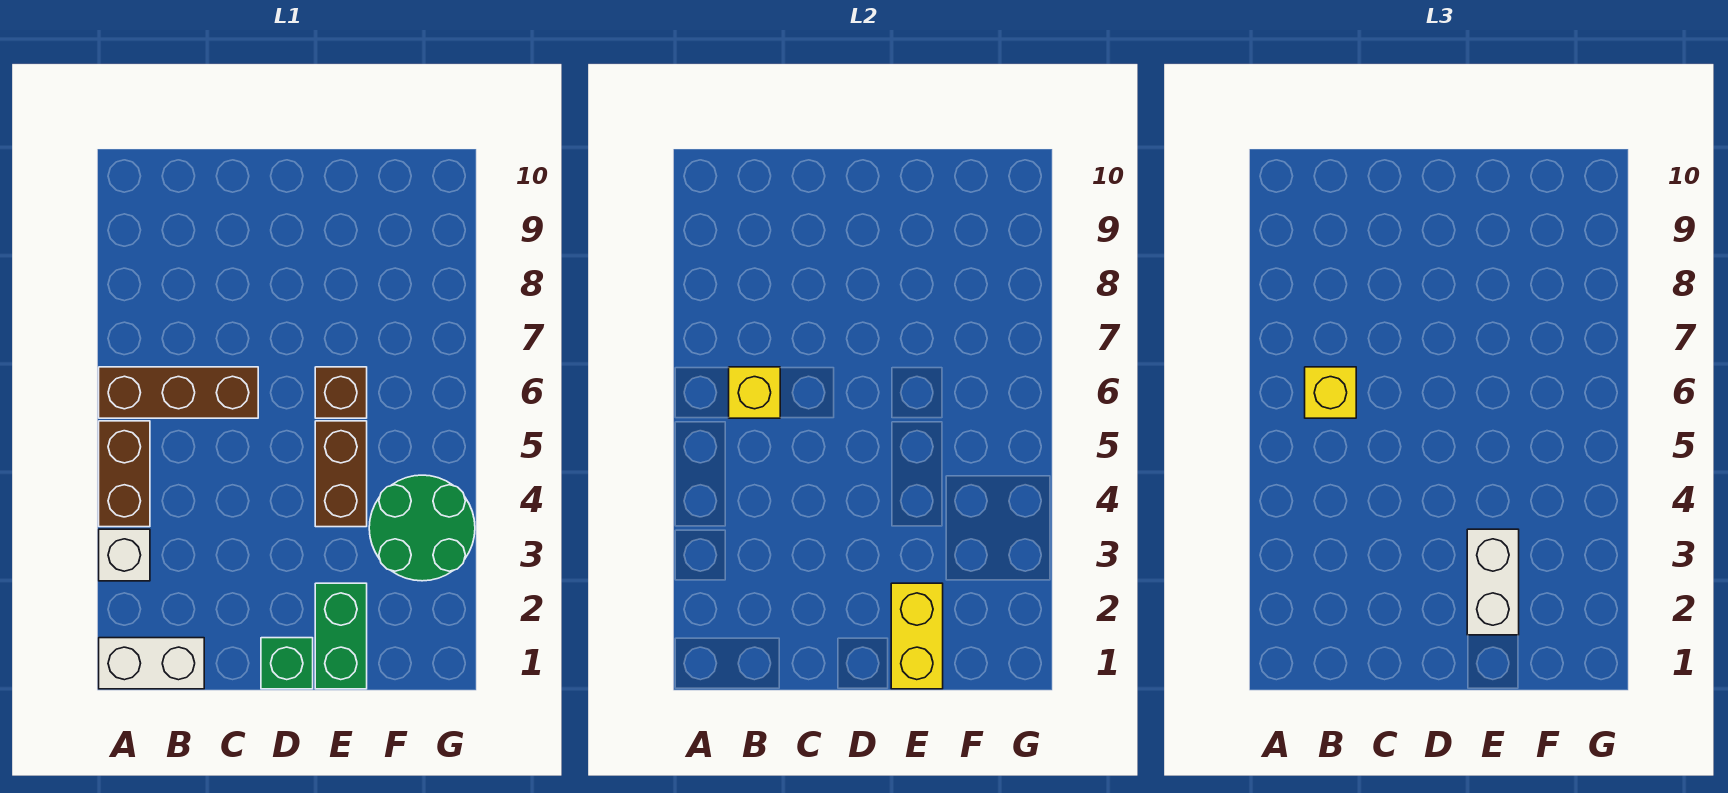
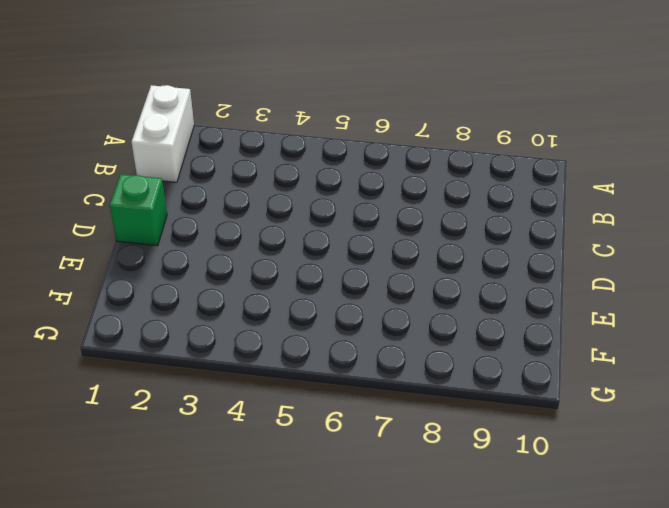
none -> white brick A3 level 1
none -> brown brick A4:A5 level 1
none -> brown brick A6:C6 level 1

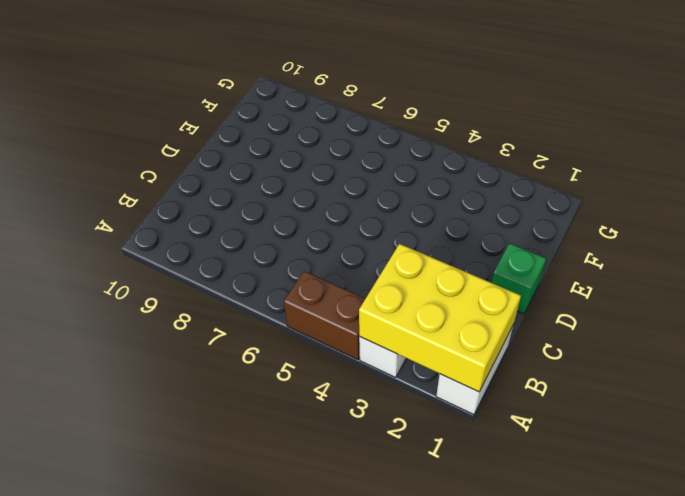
yellow brick A1:B3 level 2 -> none
none -> brown brick A6:C6 level 1
none -> green brick E1:E2 level 1
none -> brown brick E4:E5 level 1

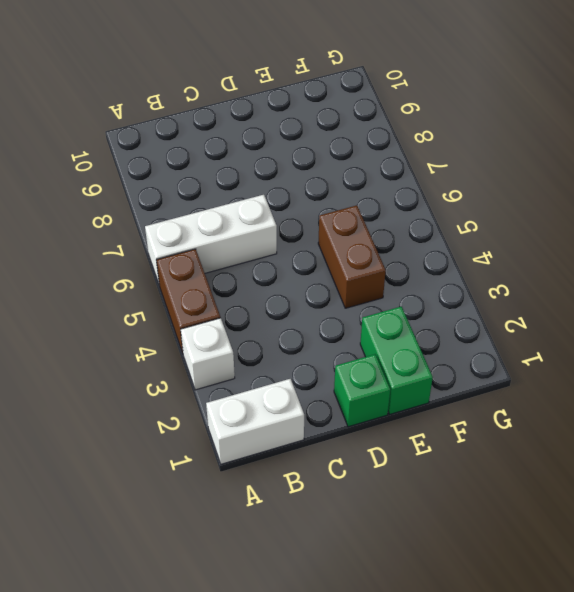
white brick A6:C6 level 1 -> brown brick A6:C6 level 1
none -> brown brick E6 level 1
none -> green round brick F3:G4 level 1
none -> yellow brick B6 level 2

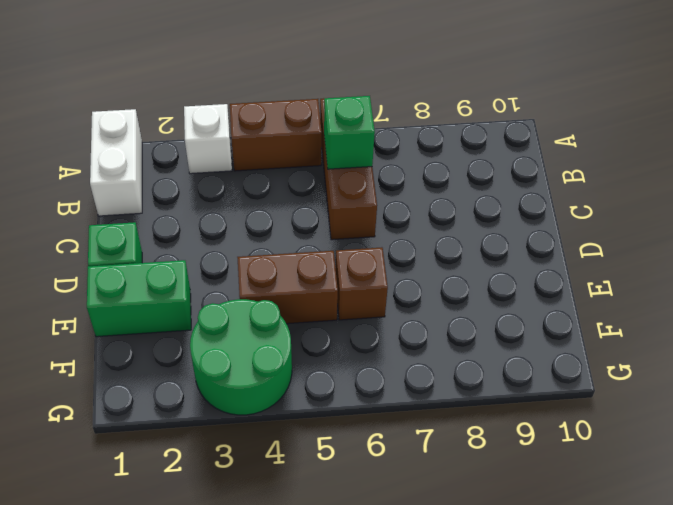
green brick B6 level 2 -> yellow brick B6 level 2
none -> yellow brick E1:E2 level 2
none -> yellow brick B6 level 3
none -> white brick E2:E3 level 3

